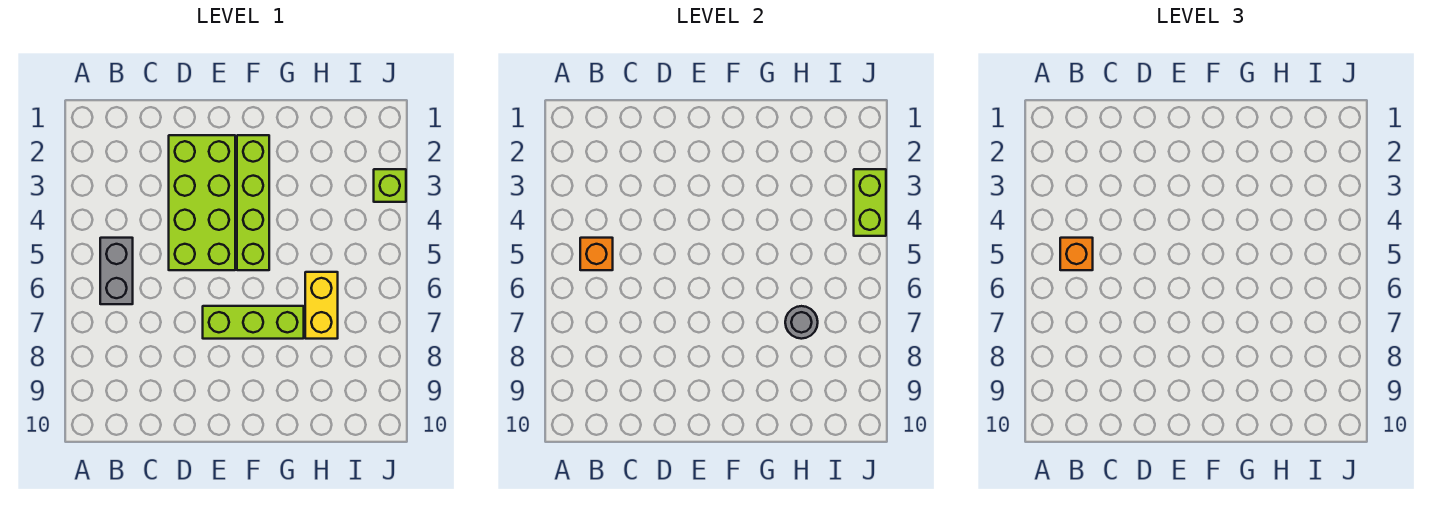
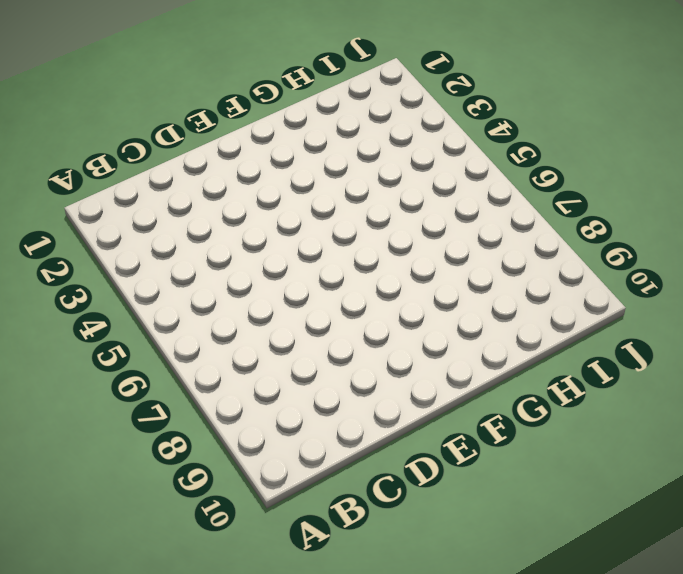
none -> grey brick B5:B6 level 1
none -> lime brick D2:E5 level 1

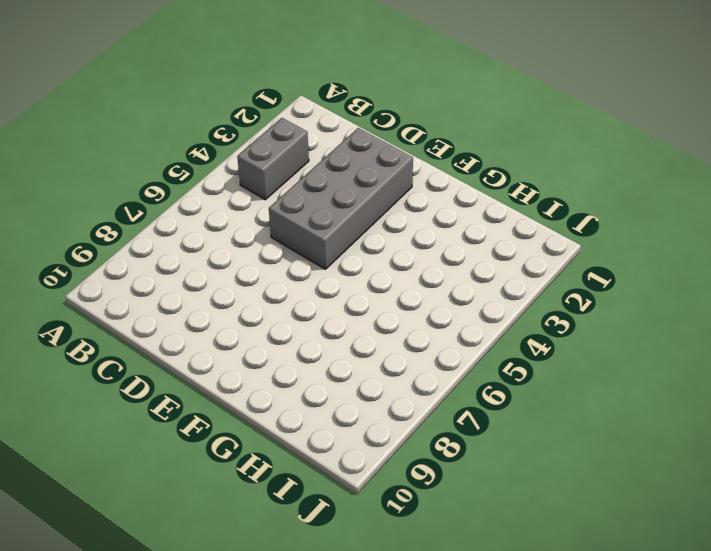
grey brick B3:B4 level 1 -> grey brick B5:B6 level 1
grey brick D2:E5 level 1 -> lime brick D2:E5 level 1
none -> lime brick E7:G7 level 1
none -> lime brick F2:F5 level 1

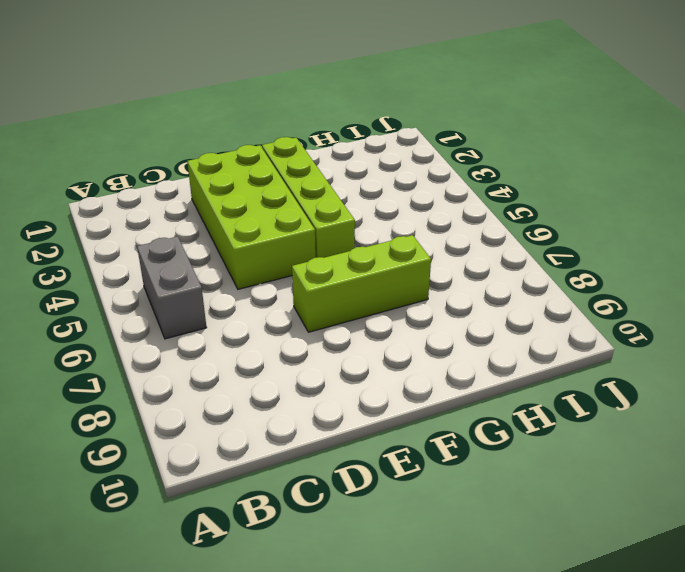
none -> yellow brick H6:H7 level 1
none -> lime brick J3 level 1

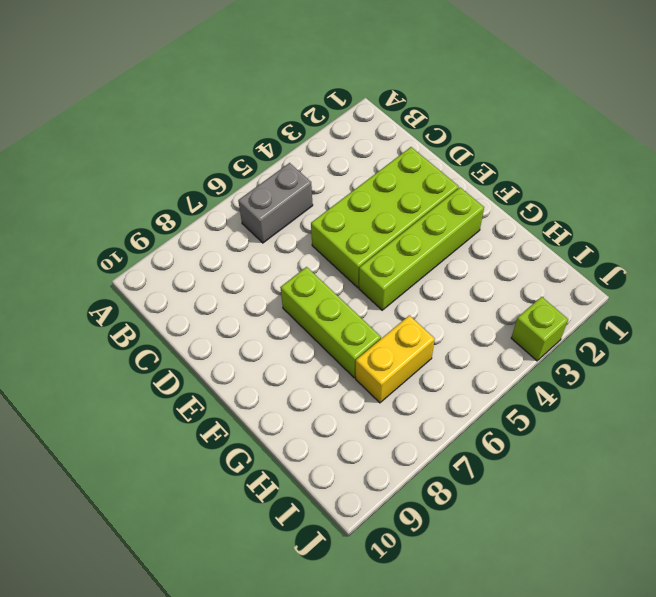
none -> orange brick B5 level 2
none -> grey round brick H7 level 2

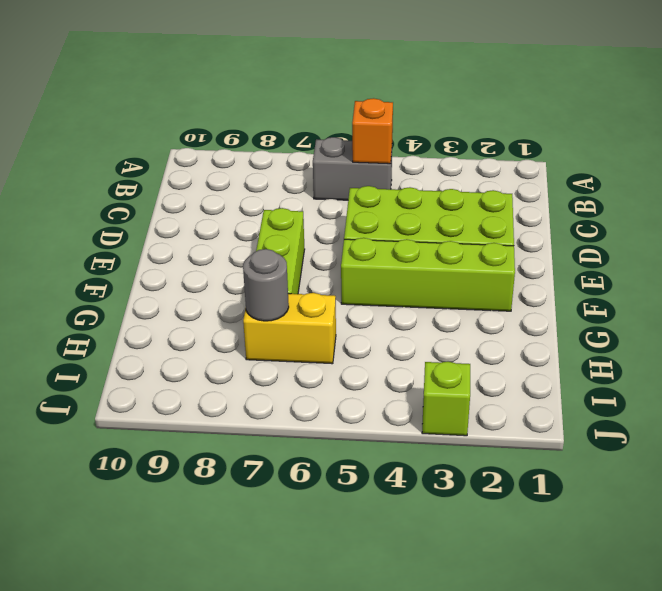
none -> lime brick J3:J4 level 2
none -> orange brick B5 level 3

